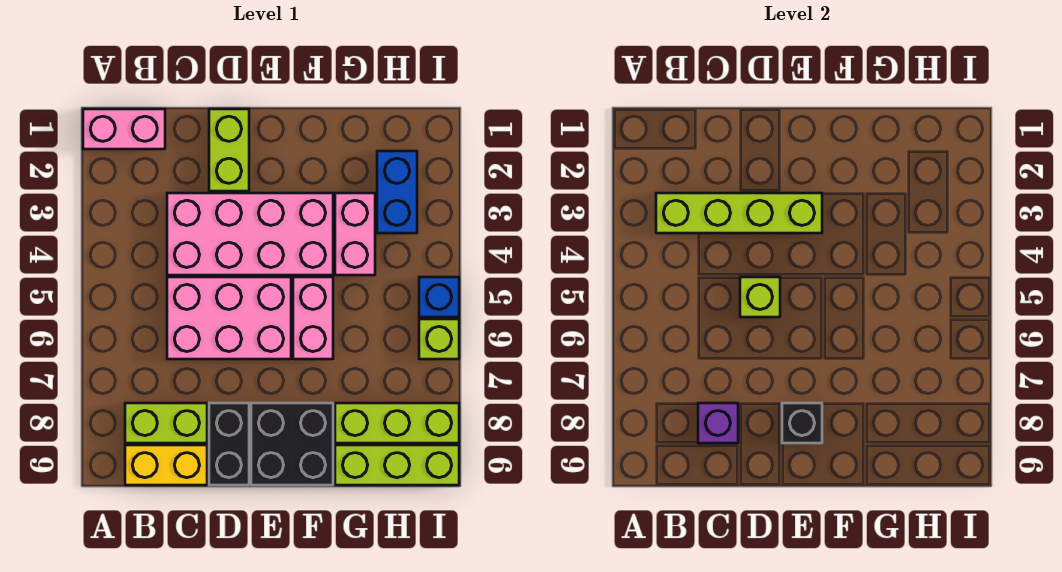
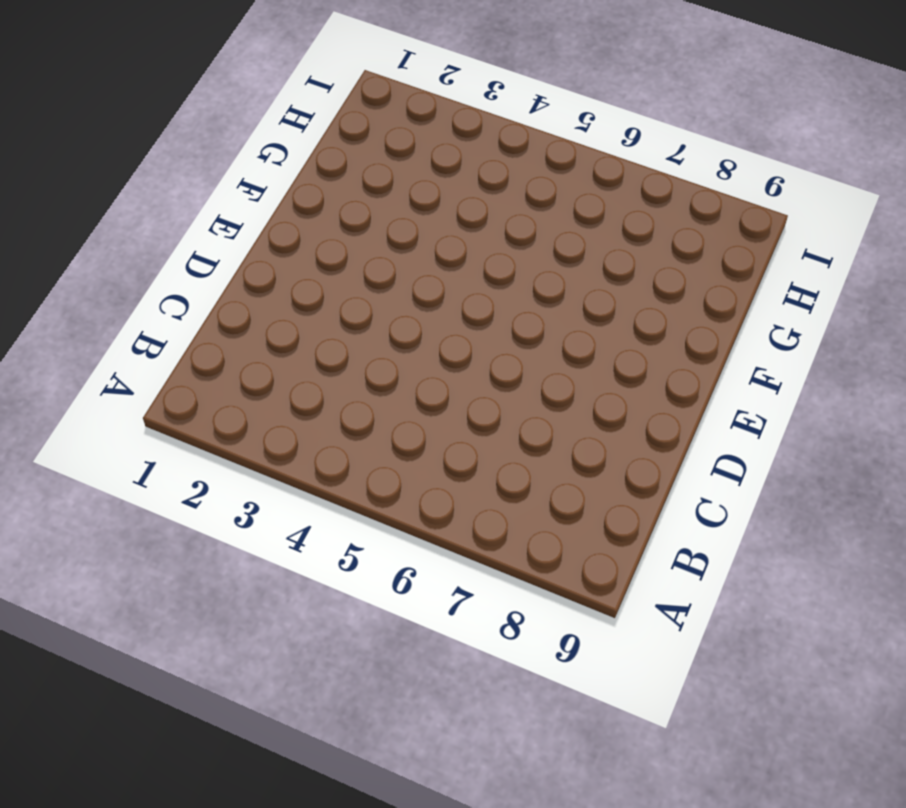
none -> pink brick A1:B1 level 1
none -> lime brick B8:C8 level 1
none -> yellow brick B9:C9 level 1

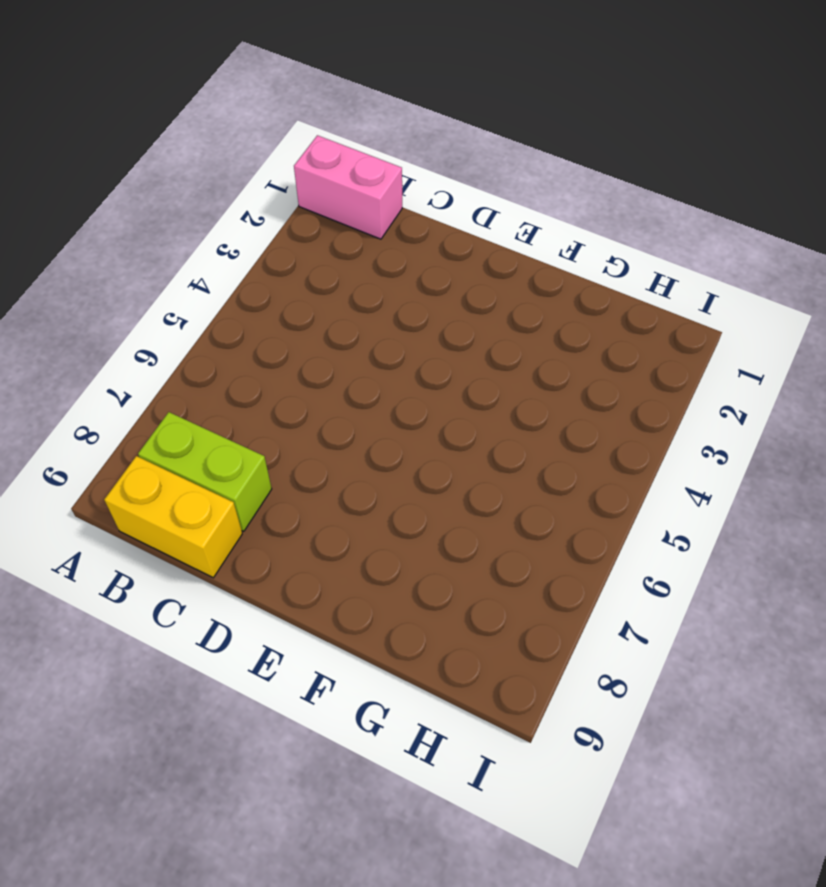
none -> pink brick C3:F4 level 1
none -> pink brick C5:E6 level 1
none -> lime brick D1:D2 level 1

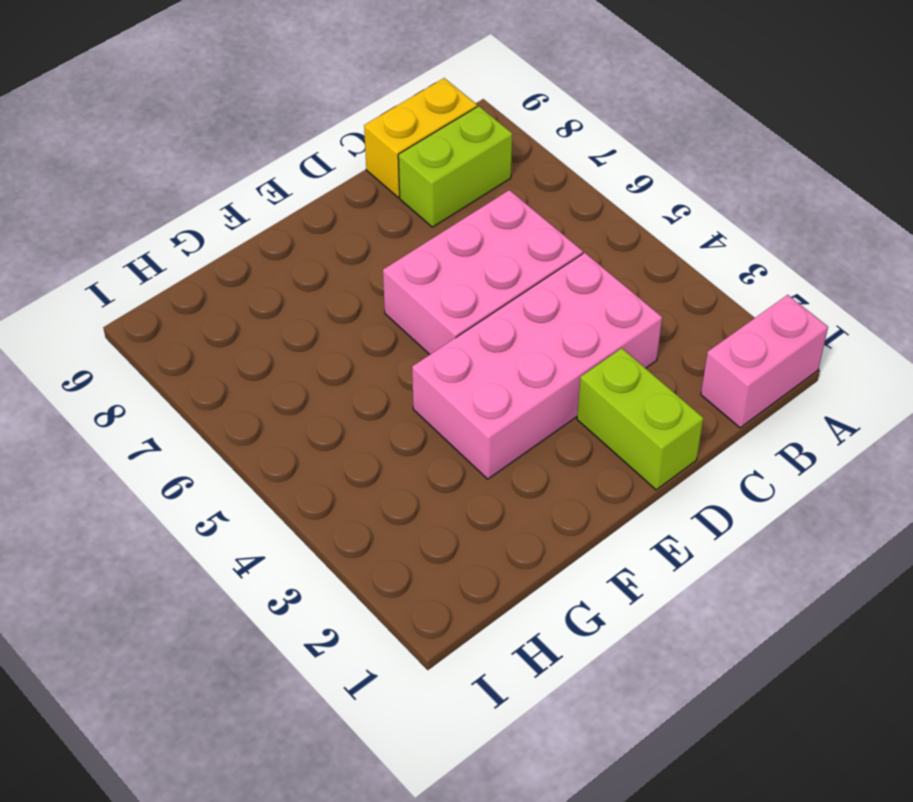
none -> black brick D8:D9 level 1
none -> black brick E8:F9 level 1
none -> pink brick F5:F6 level 1

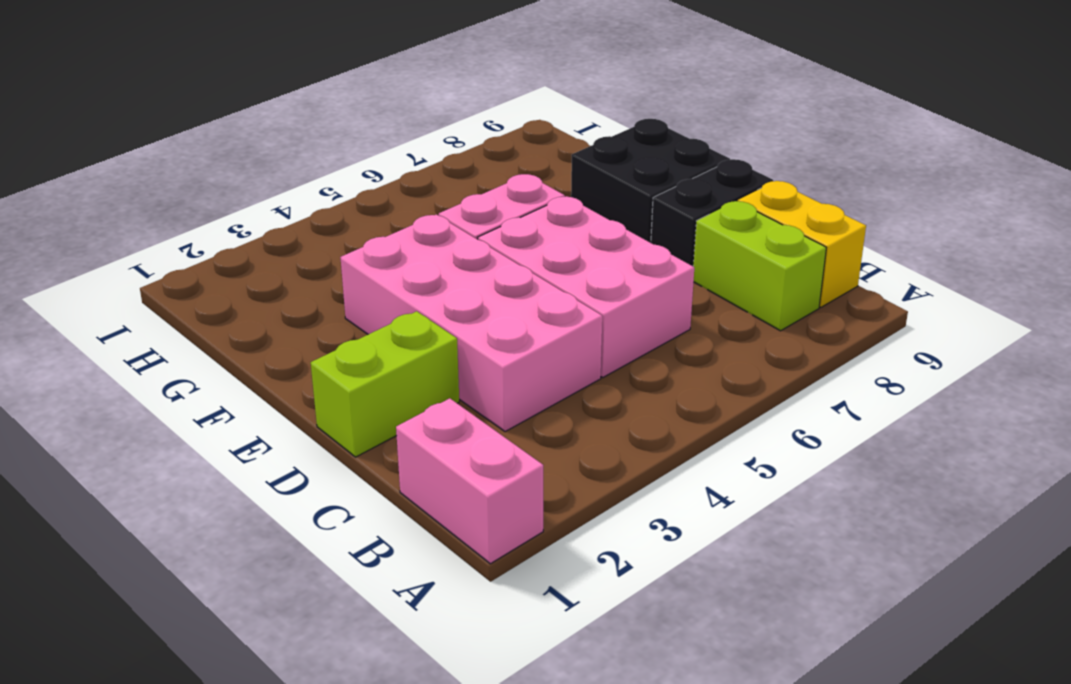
none -> pink brick G3:G4 level 1
none -> lime brick G8:I8 level 1
none -> lime brick G9:I9 level 1

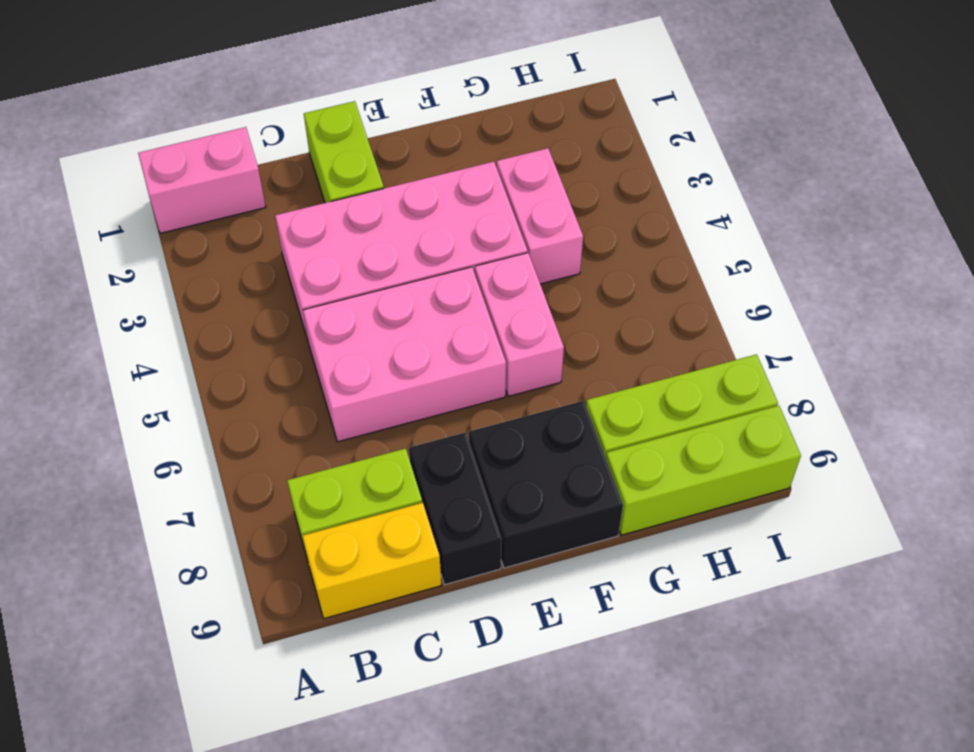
none -> blue brick H2:H3 level 1
none -> blue brick I5 level 1
none -> lime brick I6 level 1

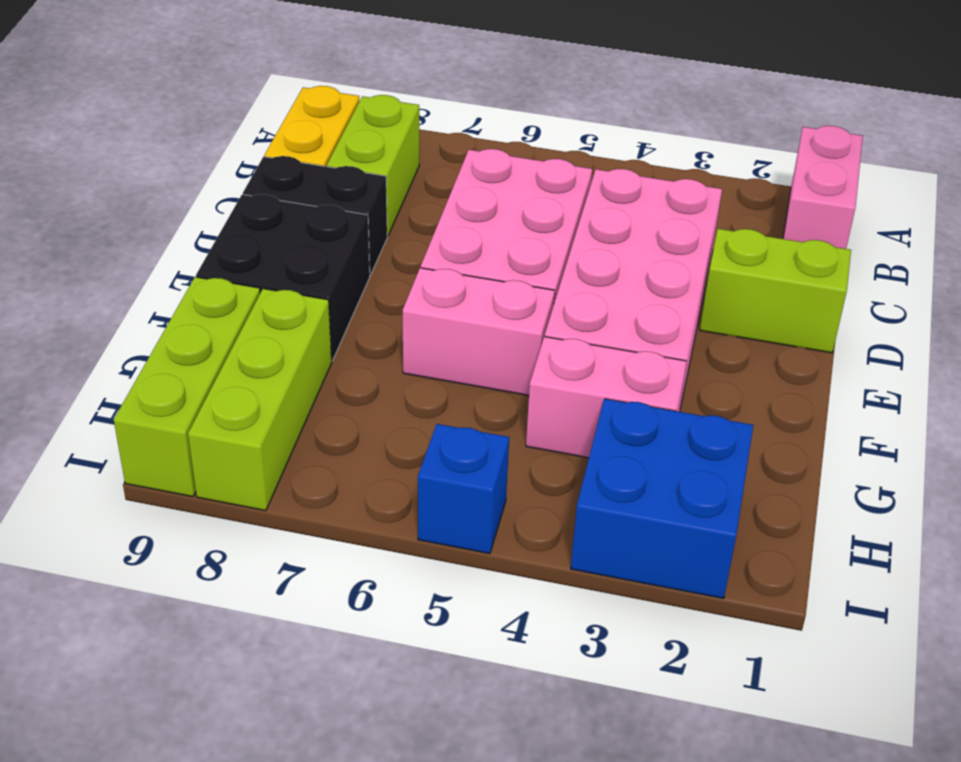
blue brick H2:I3 level 1 -> blue brick H2:H3 level 1
none -> lime brick I6 level 1
none -> lime brick B3:E3 level 2
none -> purple brick C8 level 2

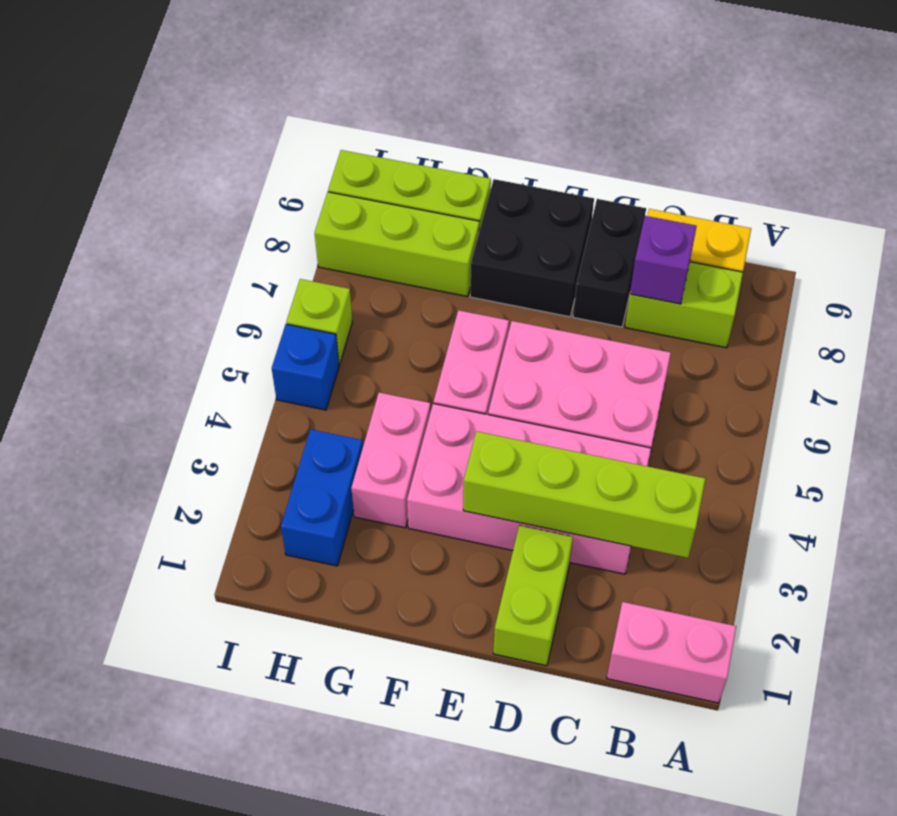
none -> lime brick D5 level 2
none -> black brick E8 level 2

